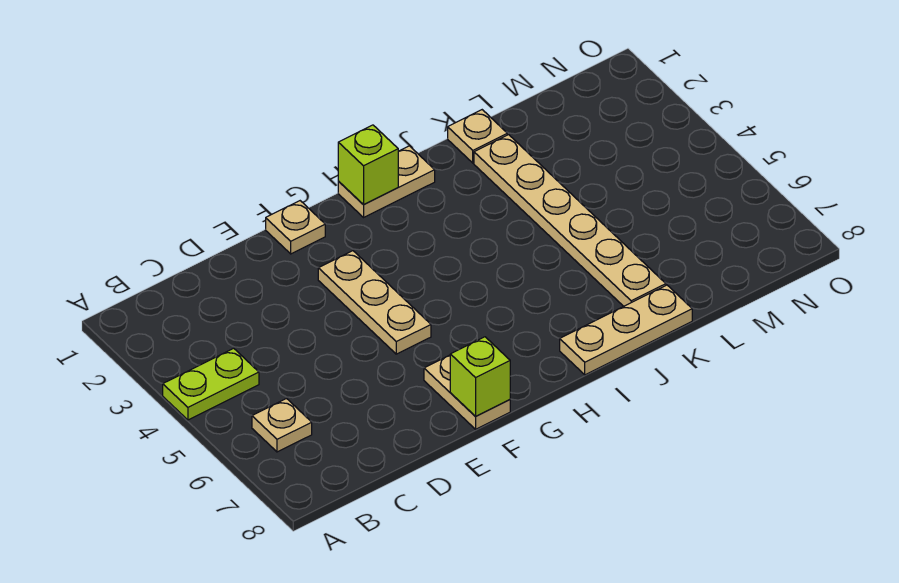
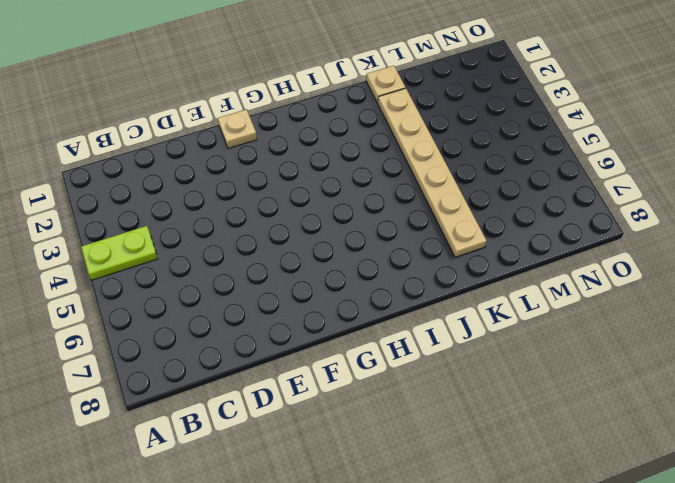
none -> tan plate B6 level 1
none -> tan plate F3:F5 level 1

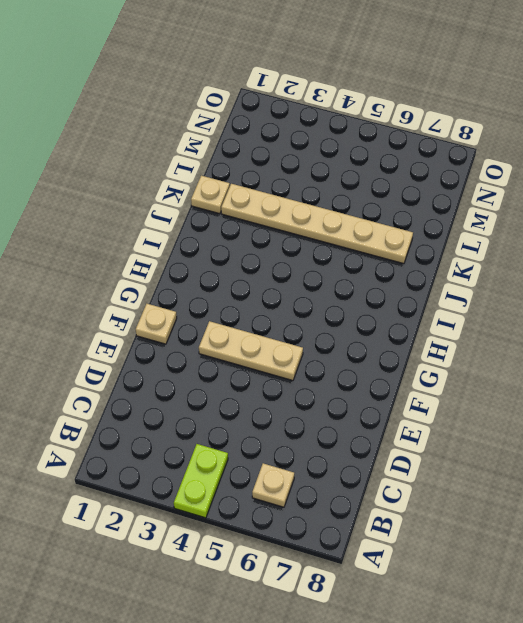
none -> tan plate F7:F8 level 1
none -> tan plate H1:I1 level 1

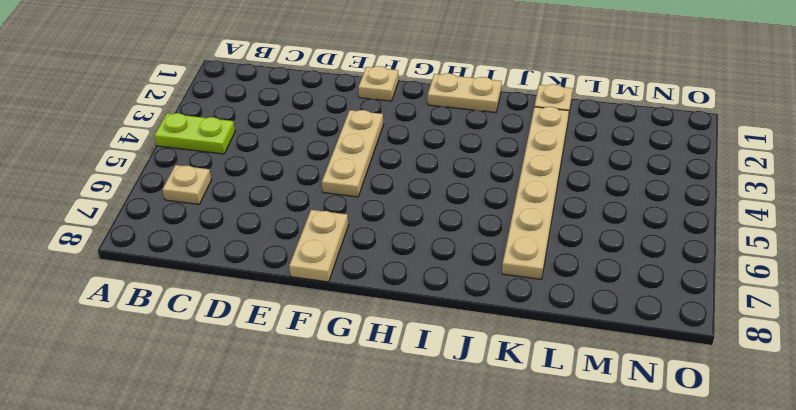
none -> tan plate I8:K8 level 1
none -> lime brick F8 level 2

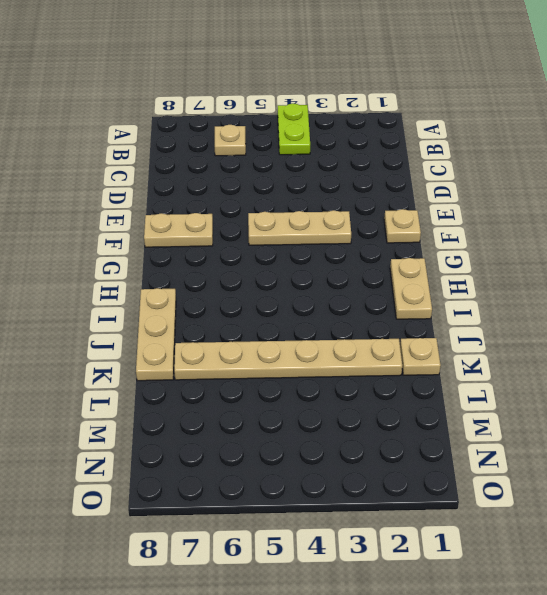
none -> lime brick F8 level 2
none -> lime brick H1 level 2

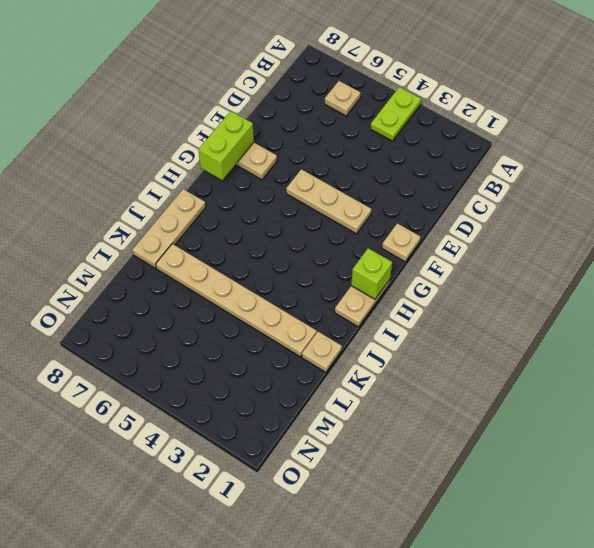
lime brick F8:G8 level 2 -> lime brick F8 level 2

